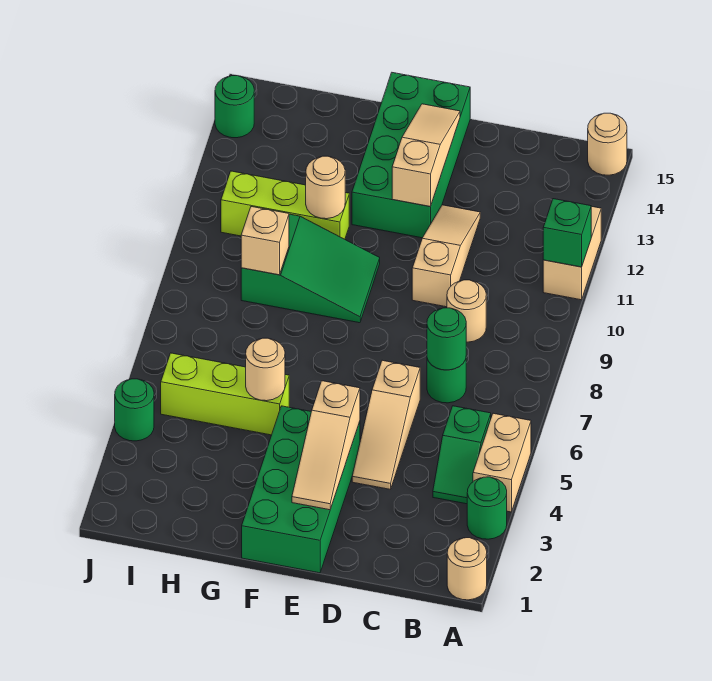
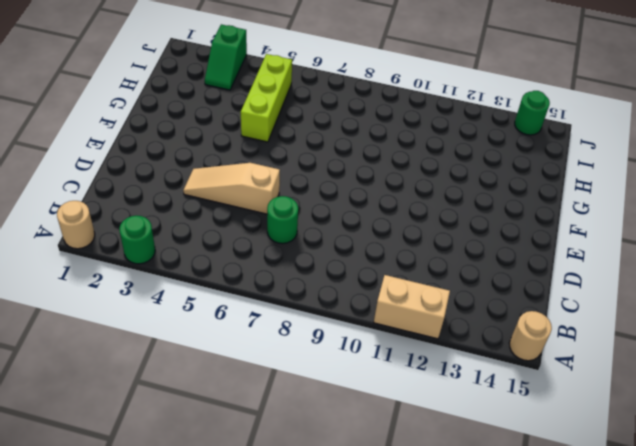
green slope I3:J3 level 1 top J -> green slope B4:B5 level 1 top 5
none -> tan brick A4:A5 level 1
none -> tan round brick C9 level 1
none -> tan slope D10:D12 level 1 top 10

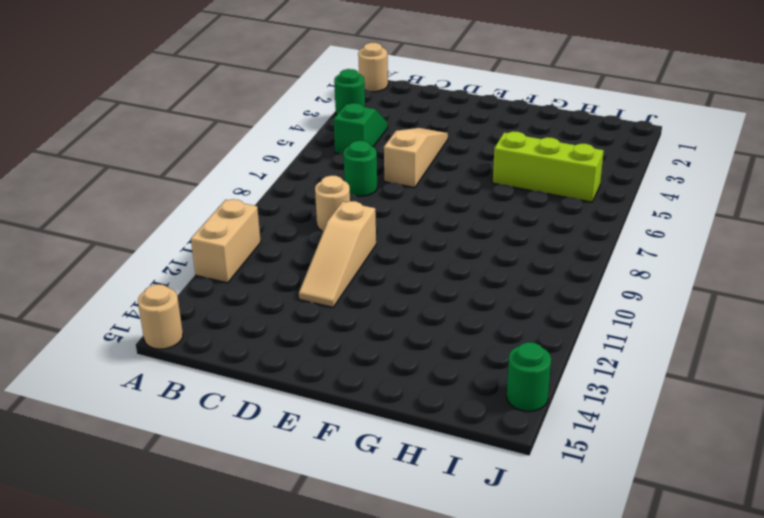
none -> tan brick A4:A5 level 1
none -> green brick E1:F4 level 1
none -> green brick E12:F15 level 1

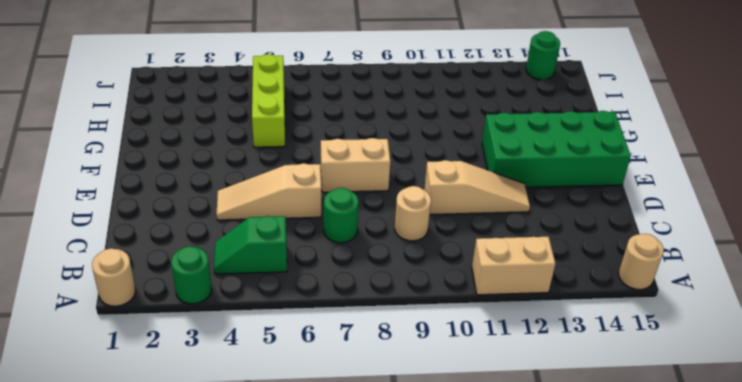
tan brick E7:E8 level 1 -> tan brick A4:A5 level 1
none -> green brick E1:F4 level 1
none -> green slope F9:H10 level 1 top H
none -> lime brick G11:I11 level 1

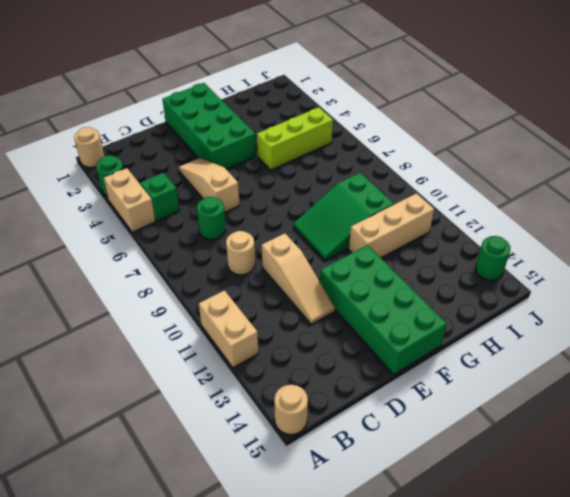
tan brick G11:I11 level 1 -> lime brick G11:I11 level 1
none -> green round brick J4 level 1
none -> green brick A11 level 2
none -> green round brick C7 level 2

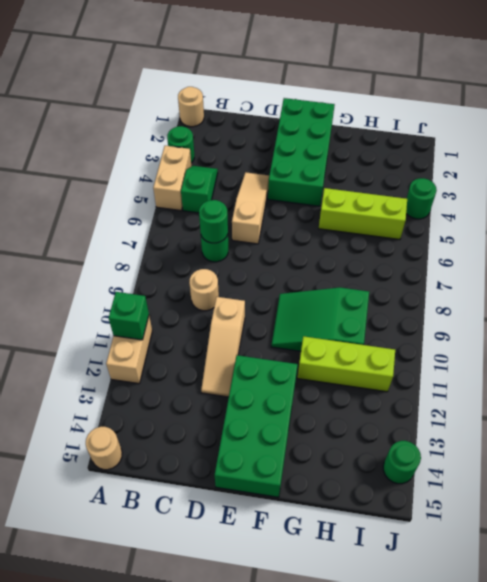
none -> tan slope E2:E4 level 2 top 4
none -> tan slope E12:E14 level 2 top 12
none -> tan round brick G5 level 2

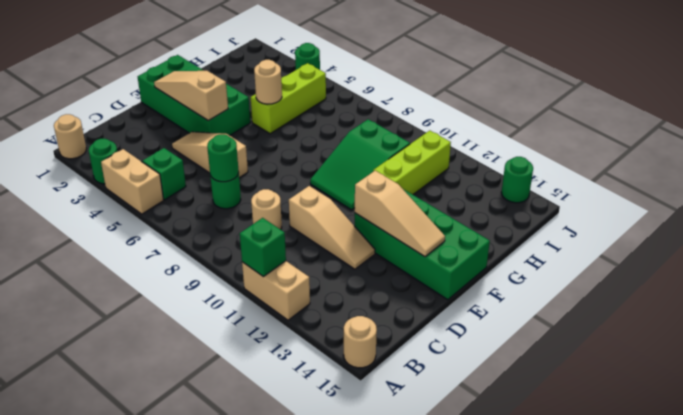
none -> tan round brick G11 level 2
none -> tan brick H9 level 2

